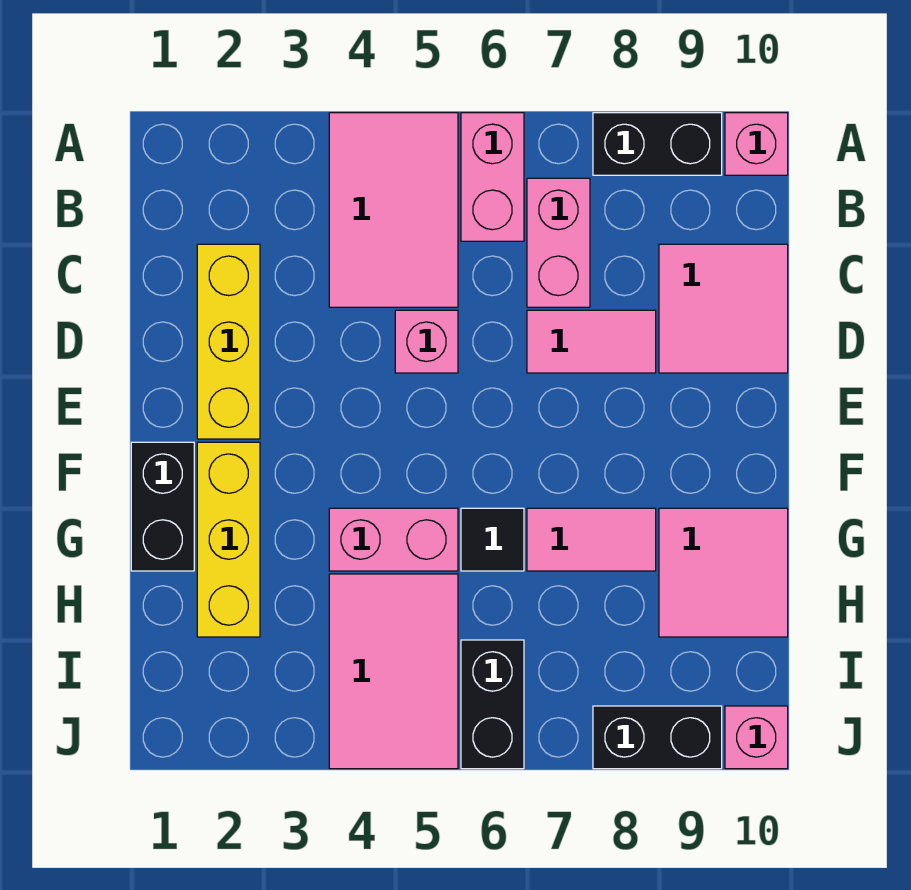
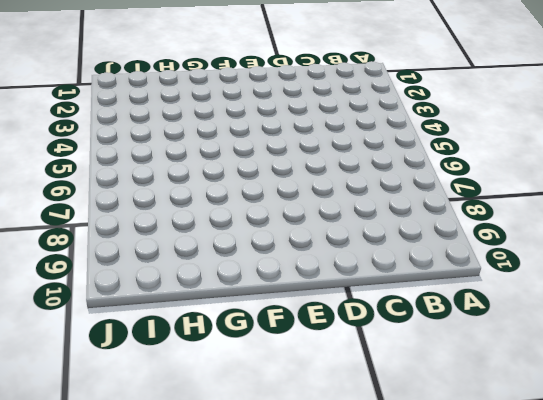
none -> pink tile A4:C5 level 1
none -> pink brick A6:B6 level 1
none -> black brick A8:A9 level 1

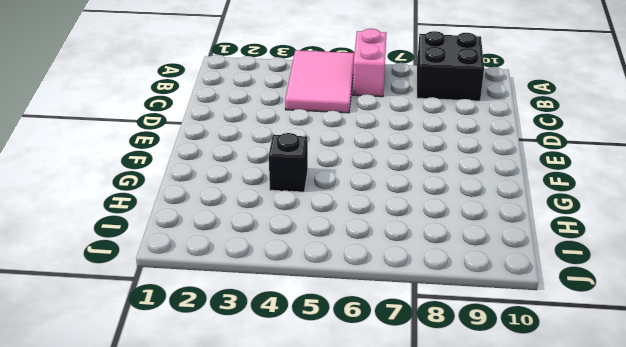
black brick A8:B9 level 1 -> black brick A8:A9 level 1
black brick G4 level 1 -> pink brick G4:G5 level 1
none -> pink brick A10 level 1
none -> pink brick B7:C7 level 1
none -> yellow brick C2:E2 level 1

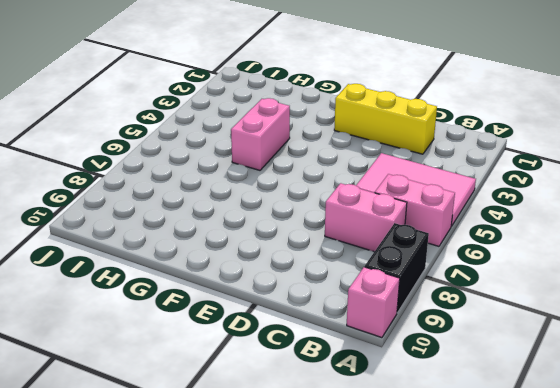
none -> pink tile C9:D10 level 1
none -> pink brick D5 level 1
none -> pink tile D7:D8 level 1

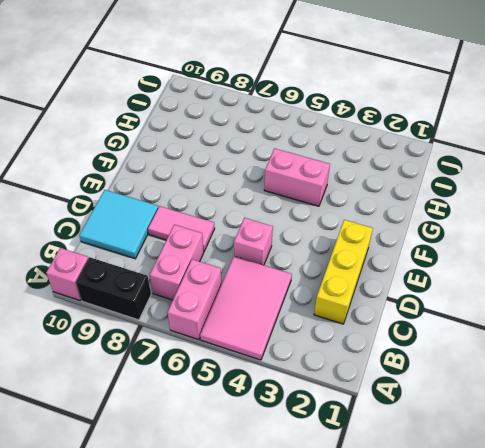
cyan tile C9:D10 level 1 -> pink tile C9:D10 level 1
none -> black brick F1:G1 level 1
none -> yellow brick F2:H2 level 1
none -> black tile G6 level 1

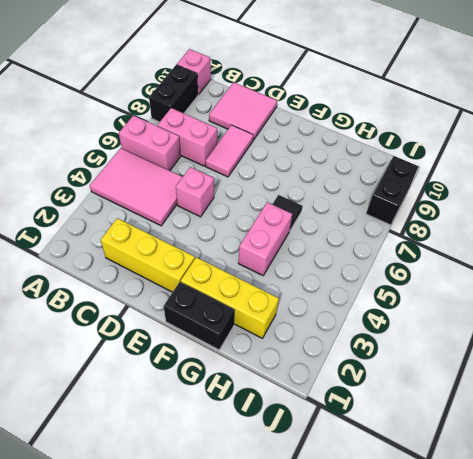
none -> pink tile G7:G8 level 1
none -> pink tile G9:H10 level 1
none -> pink tile H4:J5 level 1

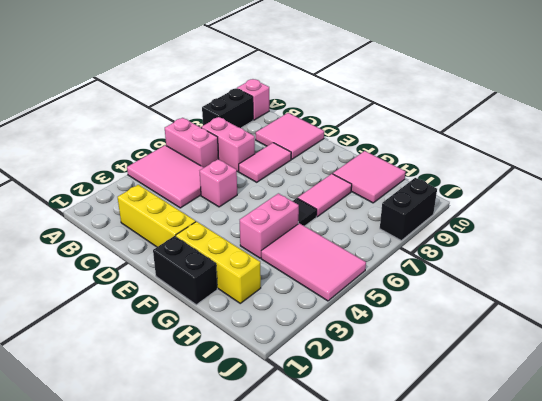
none -> black brick I6:J6 level 1
none -> pink brick J10 level 1

